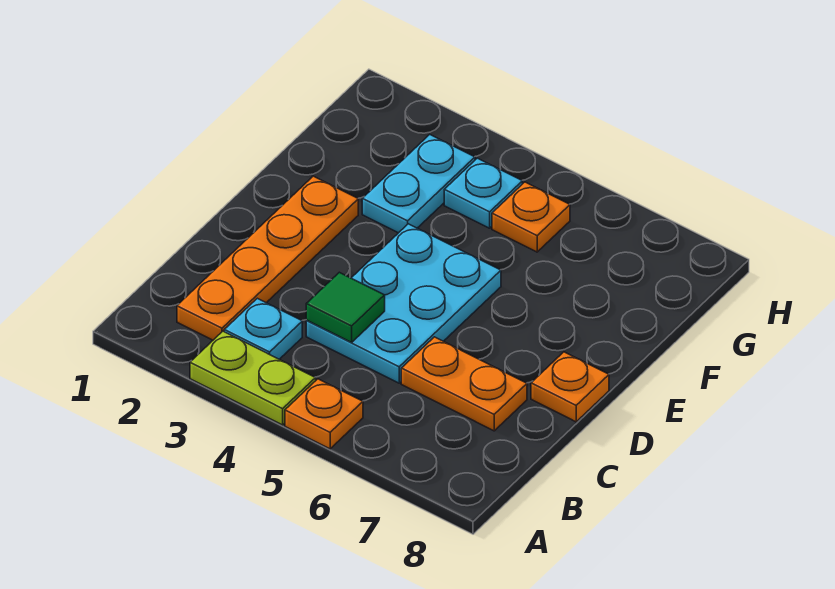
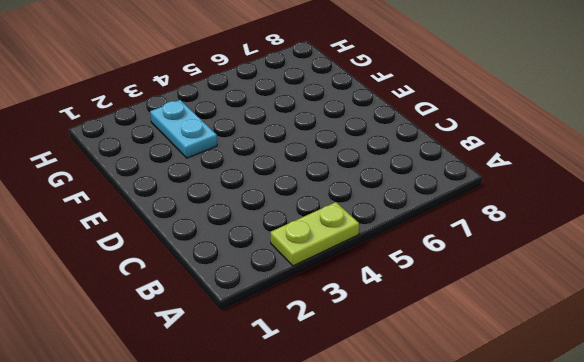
none -> orange plate A5 level 1
none -> orange plate B2:E2 level 1

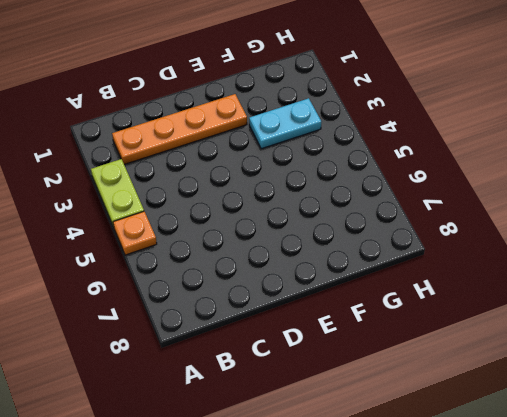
none -> cyan plate B3 level 1
none -> cyan plate C4:E5 level 1

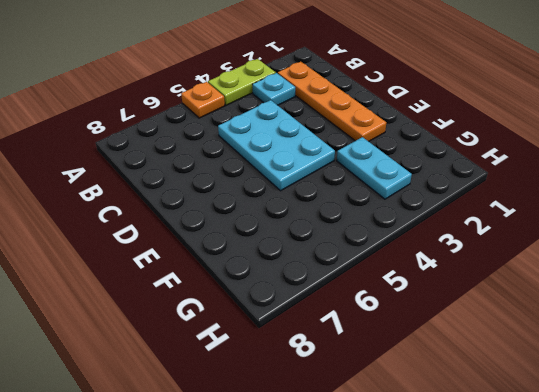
none -> orange plate C6:C7 level 1
none -> orange plate D8 level 1

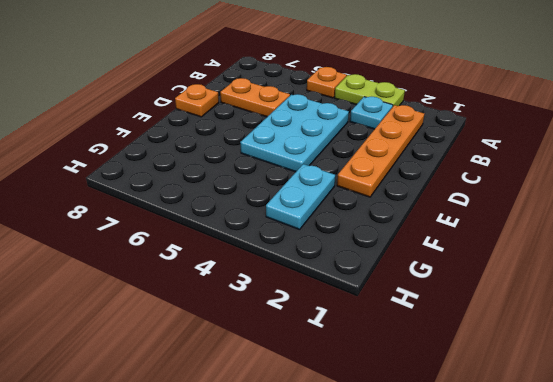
none -> cyan plate G4 level 1
none -> orange plate G5 level 1

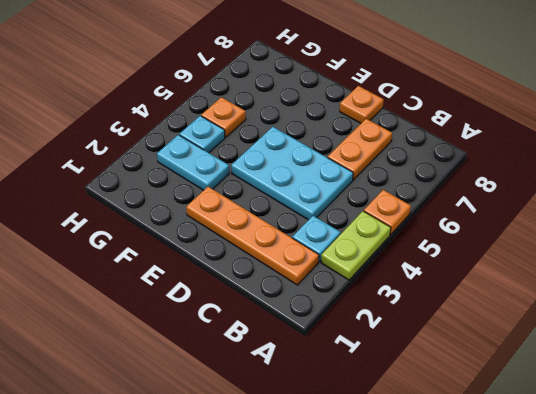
none -> green tile C4 level 2

